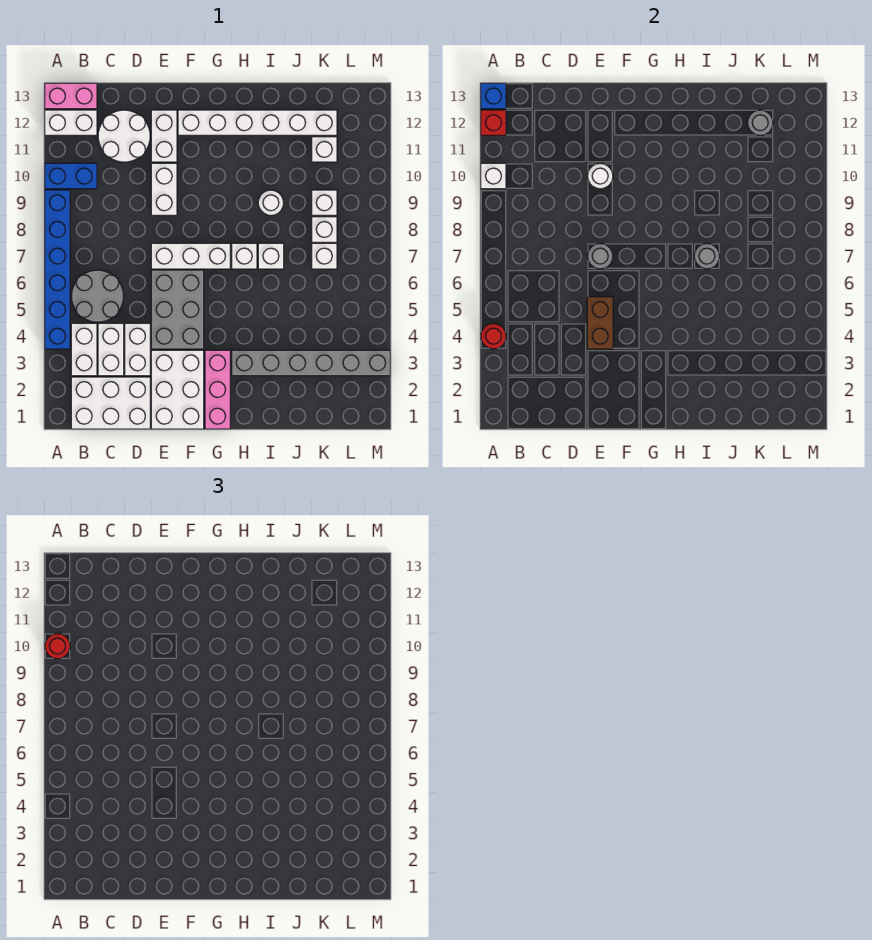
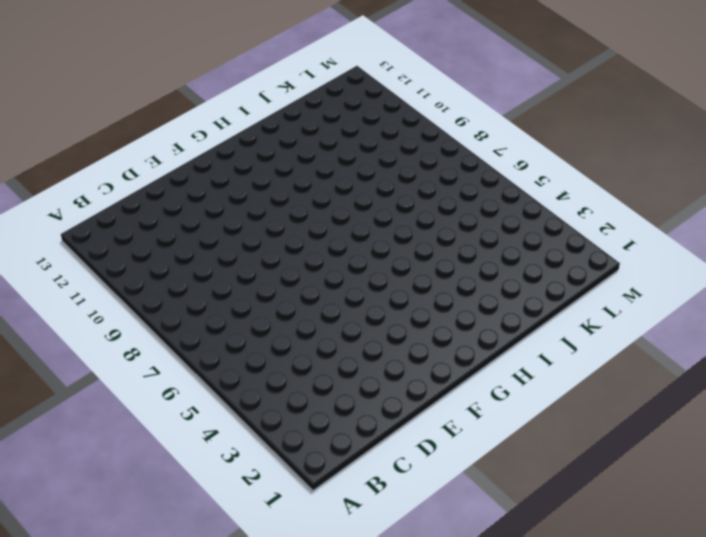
none -> blue brick A4:A9 level 1
none -> blue brick A10:B10 level 1
none -> white brick A12:B12 level 1
none -> pink brick A13:B13 level 1

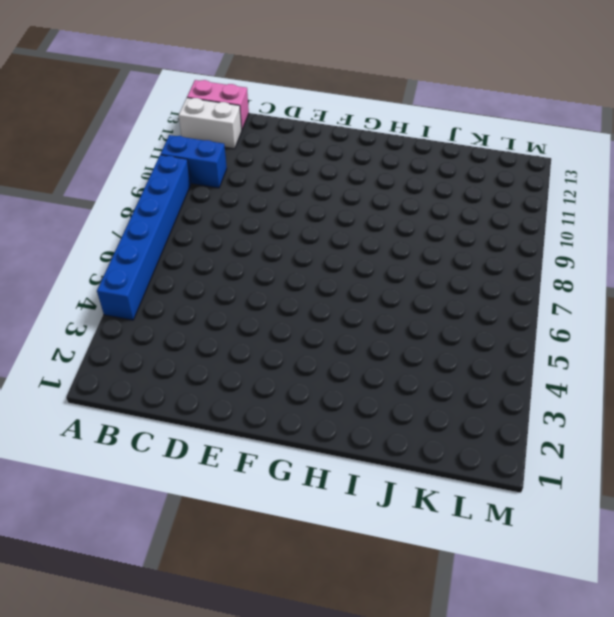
none -> white brick B1:D2 level 1
none -> white brick B3:B4 level 1
none -> grey round brick B5:C6 level 1
none -> white brick C3:C4 level 1

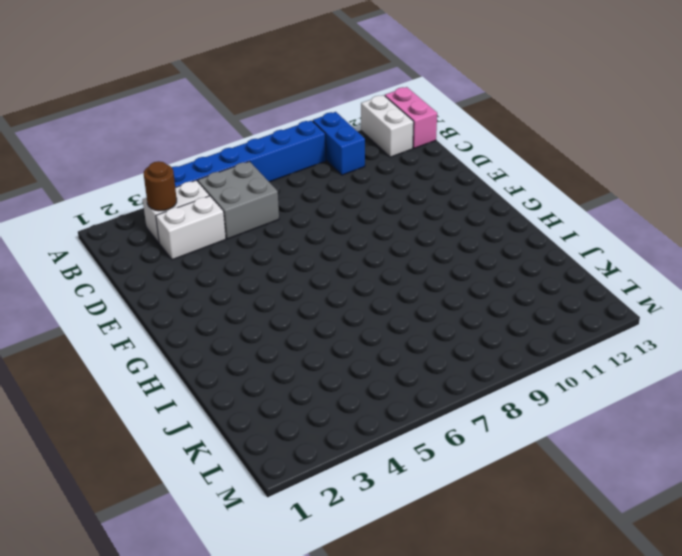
brown round brick B3 level 2 -> none
grey brick B5:C6 level 1 -> grey round brick B5:C6 level 1
none -> white brick B1:D2 level 1
none -> white round brick C11:D12 level 1
none -> white brick D3:D4 level 1
none -> white brick E1:F3 level 1

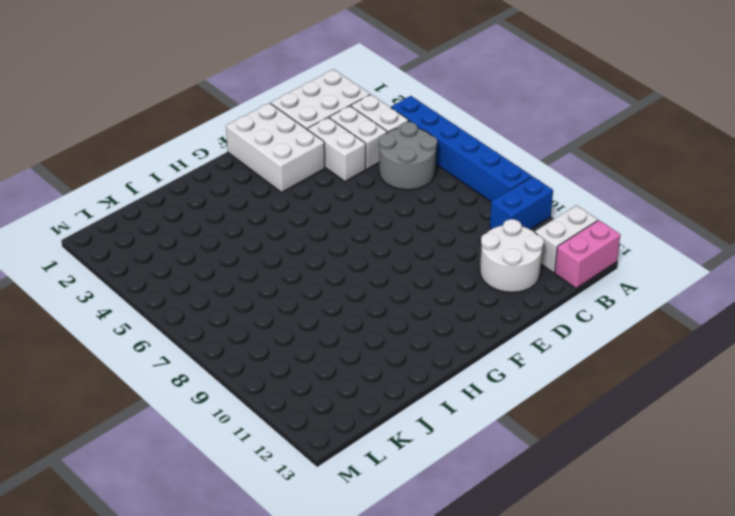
none -> grey brick E4:F6 level 1
none -> white brick E7:G7 level 1
none -> white brick E9:E10 level 1
none -> white brick E11:E12 level 1

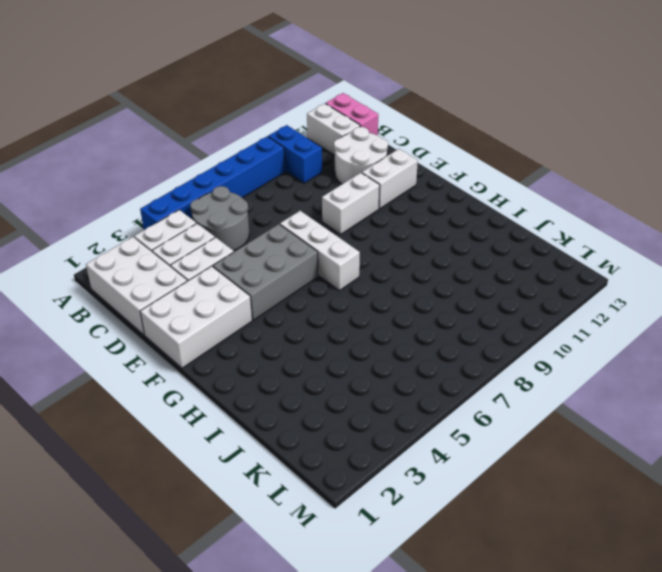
none -> white brick F12:K12 level 1
none -> pink brick G1:G3 level 1
none -> grey brick H3:M3 level 1
none -> white brick H7 level 1

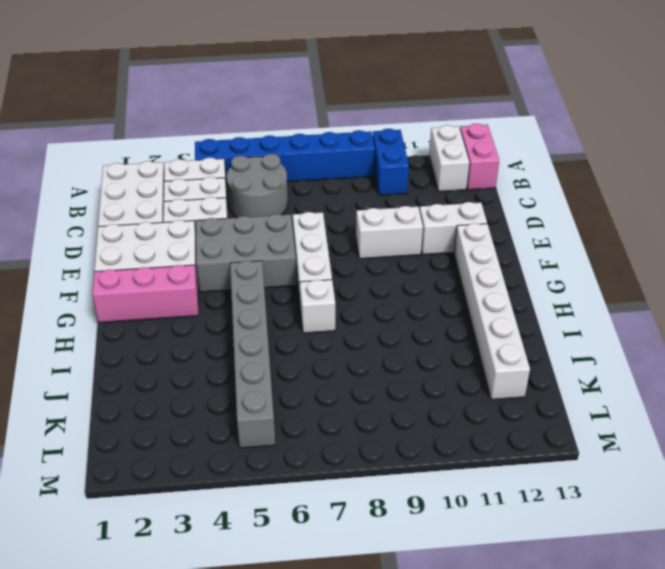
grey brick G5:L5 level 1 -> grey brick H3:M3 level 1
none -> white round brick C11:D12 level 1
none -> white brick I7 level 1
none -> white round brick I9 level 1
none -> white brick K7 level 1

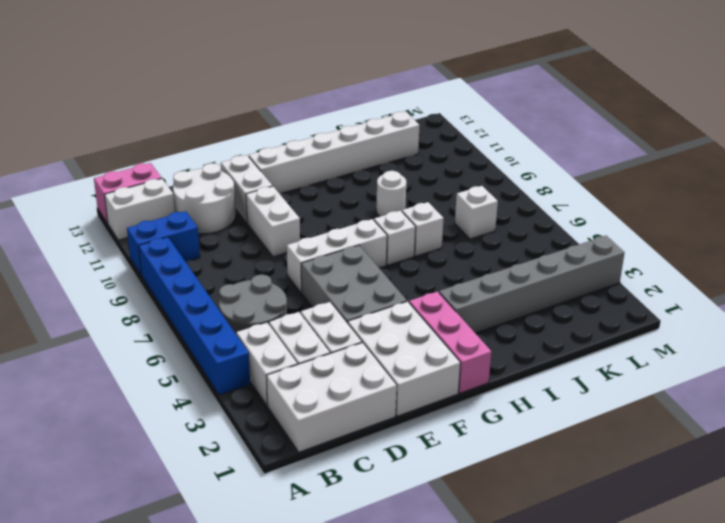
none -> white brick K8 level 1
none -> white brick K9 level 1
none -> white brick K11 level 1
none -> red round brick A4 level 2

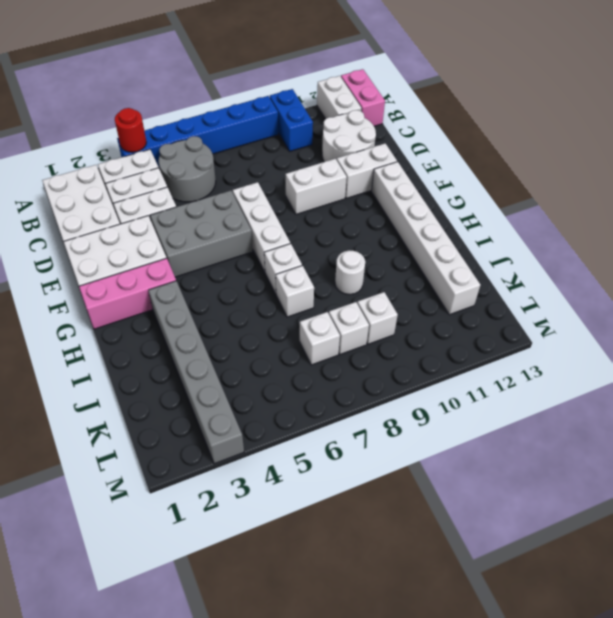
none -> white brick K11 level 1
none -> white brick A10 level 2
none -> red brick A12 level 2
none -> blue brick A13 level 2

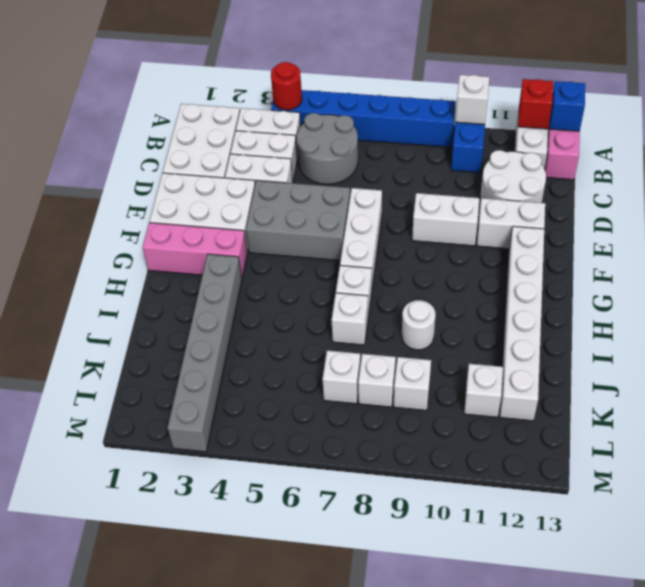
none -> brown brick E4:E5 level 2
none -> grey round brick E7 level 2
none -> white round brick E10 level 2
none -> grey round brick I7 level 2

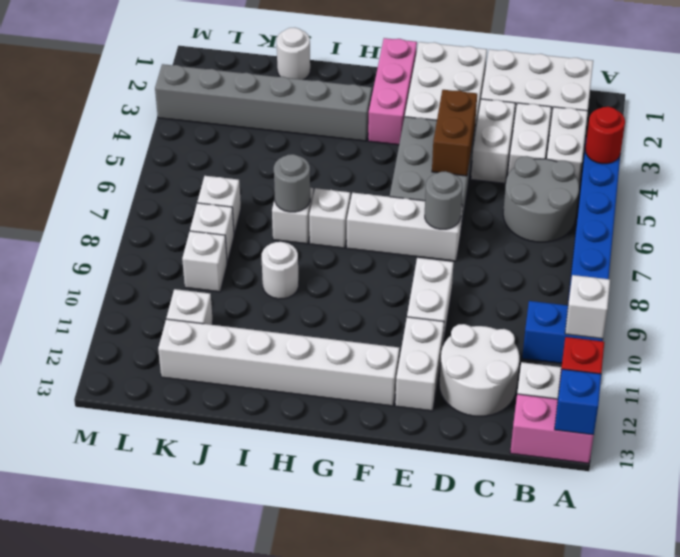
white round brick J1 level 1 -> white round brick E10 level 2
none -> grey round brick K12 level 2
none -> red round brick A10 level 3

